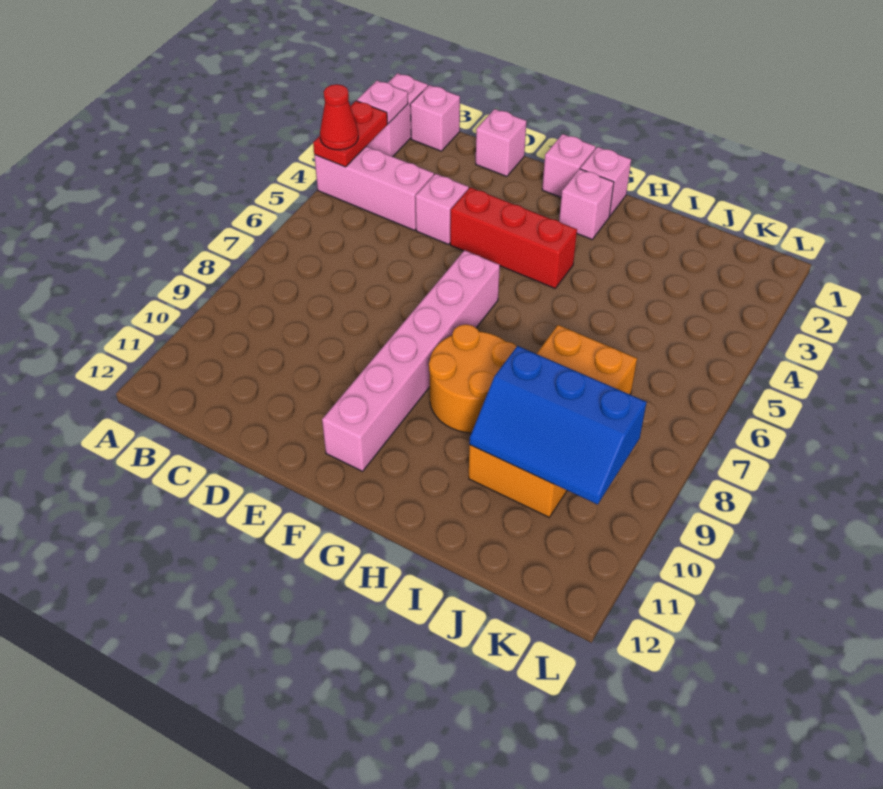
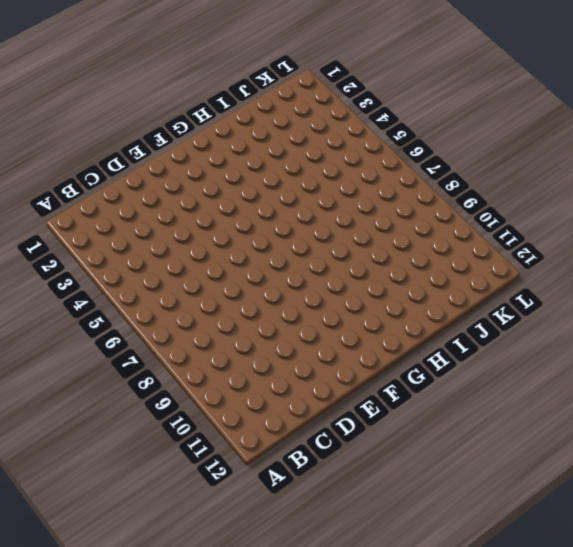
none -> pink brick A1:A2 level 1
none -> pink brick A4:C4 level 1
none -> pink brick B1 level 1

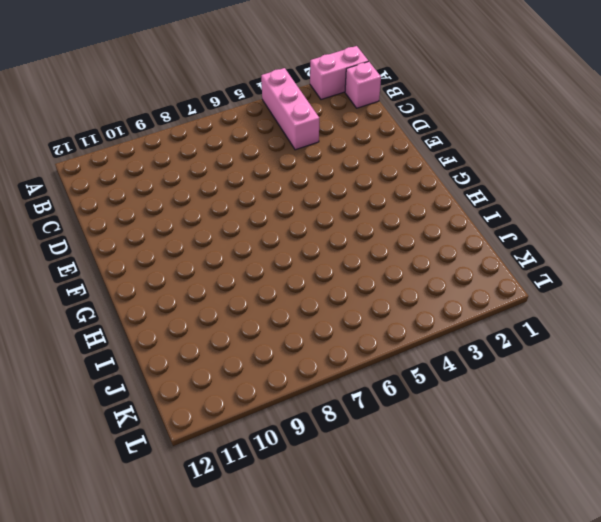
none -> pink brick D1 level 1
none -> pink brick D4 level 1
none -> red brick E4:G4 level 1

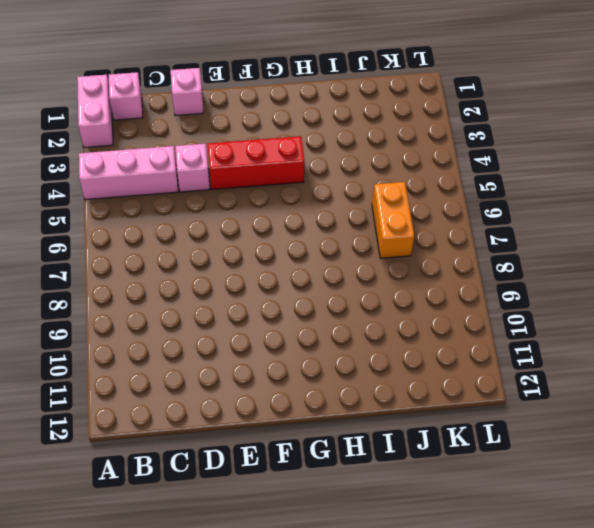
orange brick J6:J7 level 1 -> orange brick I7:J10 level 1
none -> pink brick F1 level 1
none -> pink brick F6:F11 level 1
none -> pink brick G1 level 1

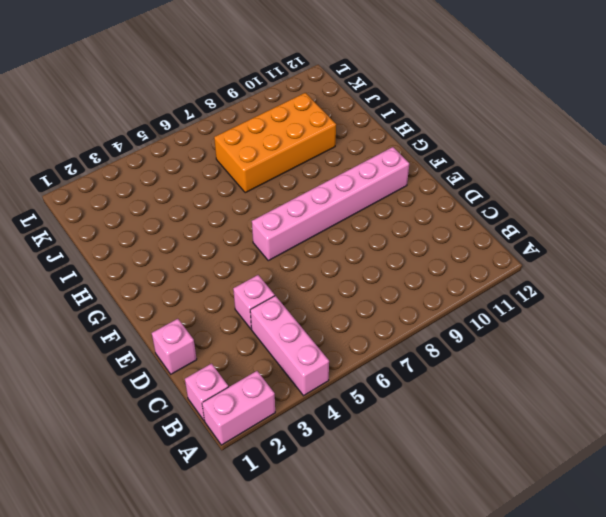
none -> red brick E4:G4 level 1
none -> pink brick F1 level 1
none -> pink brick G1 level 1

